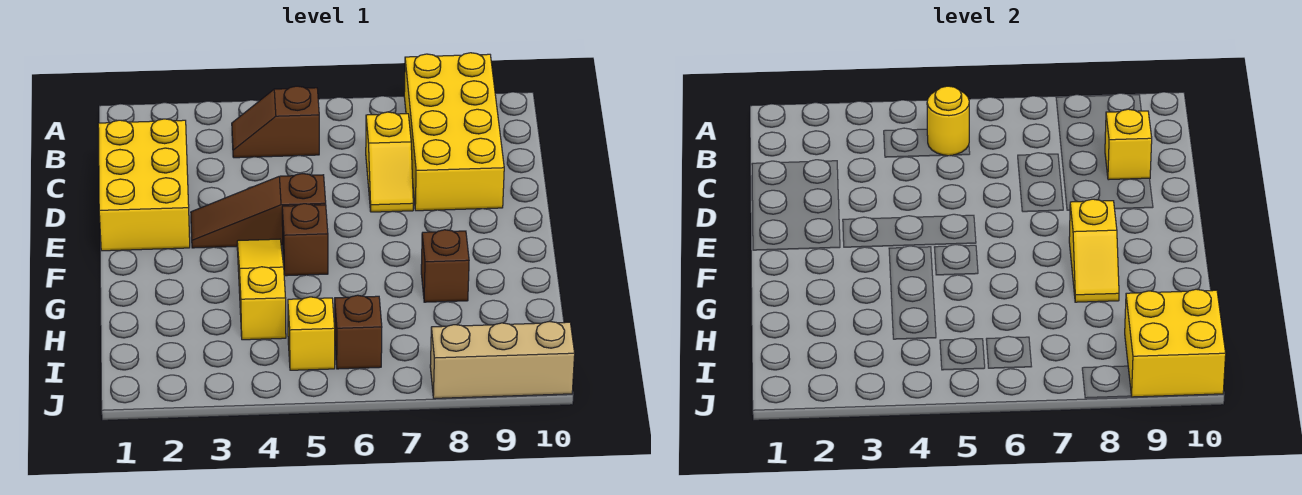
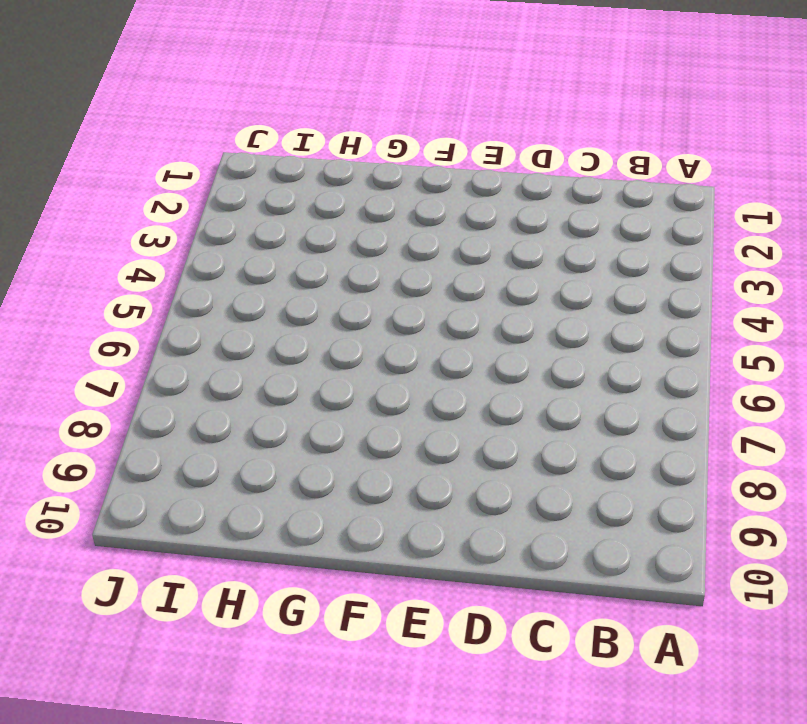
none -> yellow brick A8:D9 level 1
none -> brown slope B4:B5 level 1 top 5
none -> yellow brick C1:E2 level 1

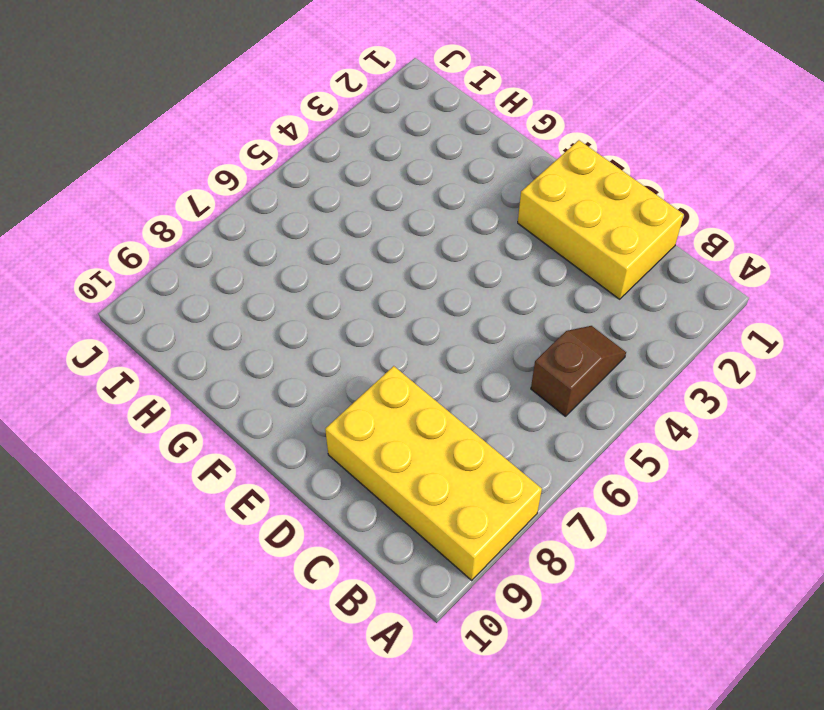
none -> yellow slope C7:D7 level 1 top C
none -> brown slope E3:E5 level 1 top 5
none -> yellow slope F4:H4 level 1 top H

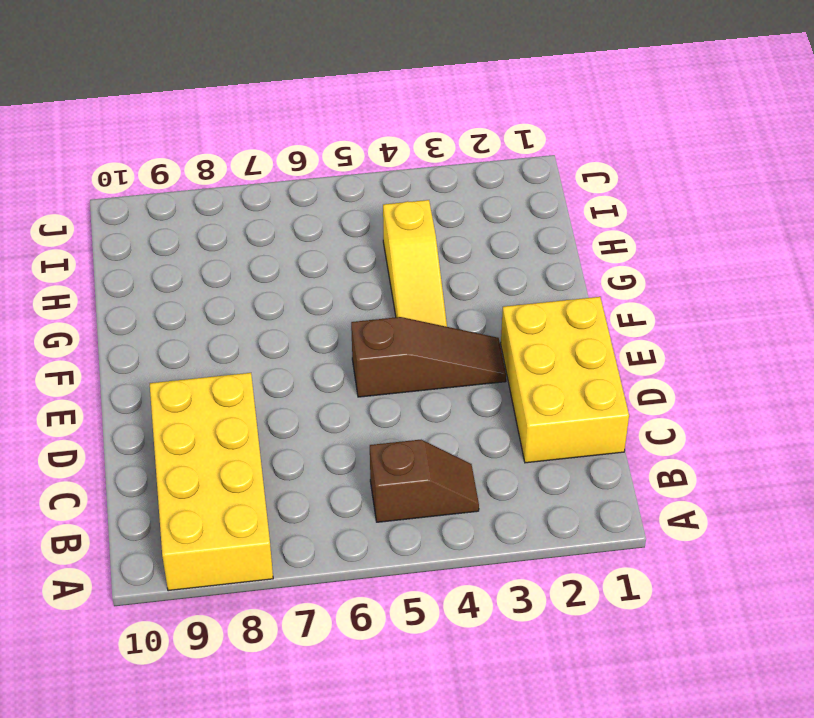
none -> yellow slope C7:D7 level 1 top C
none -> brown brick F5 level 1
none -> brown brick G8 level 1

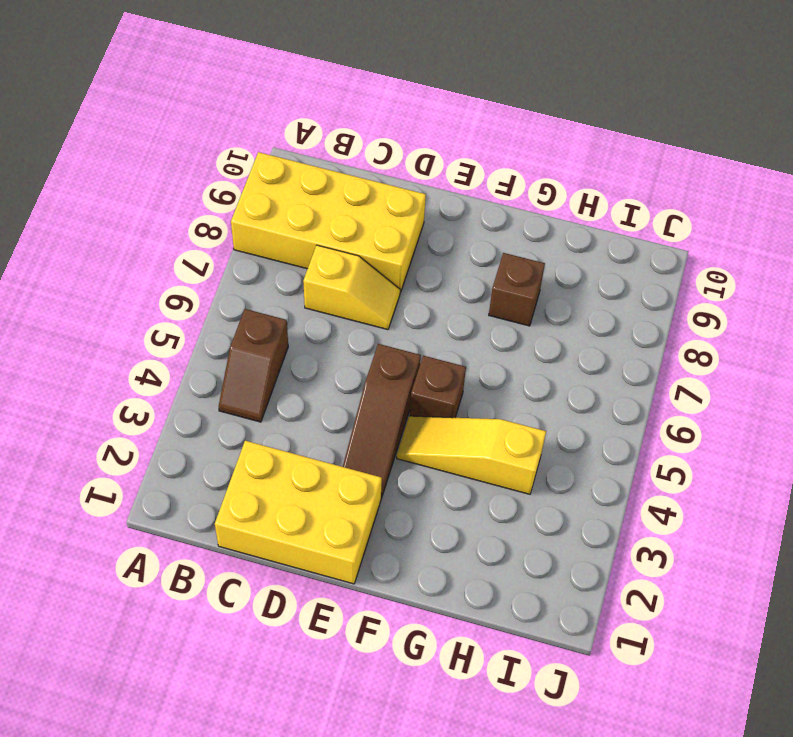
none -> yellow brick I5 level 1
none -> brown brick I6 level 1
none -> tan brick J8:J10 level 1

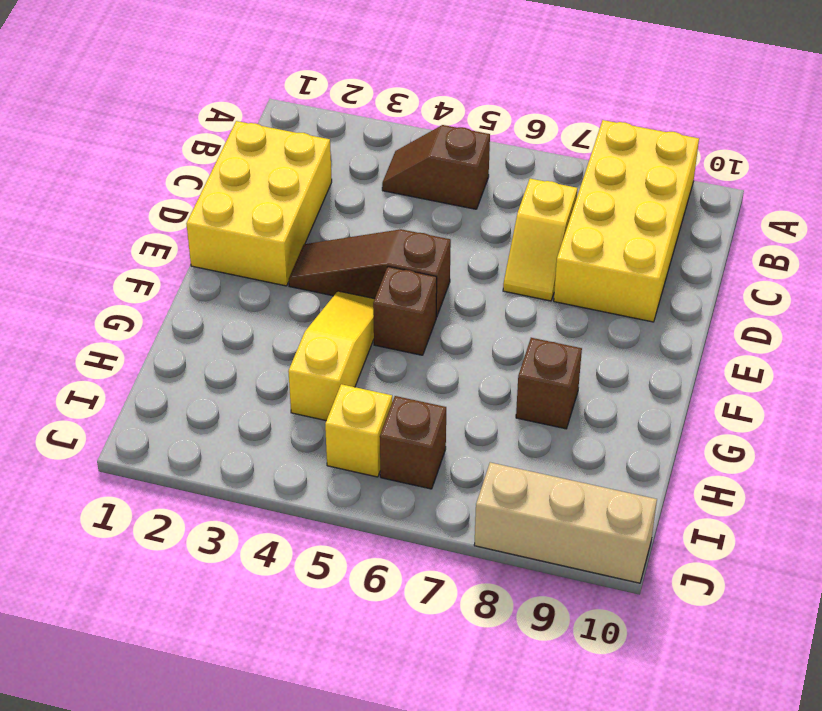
none -> yellow round brick B5 level 2
none -> yellow brick C9 level 2
none -> yellow slope F8:G8 level 2 top F

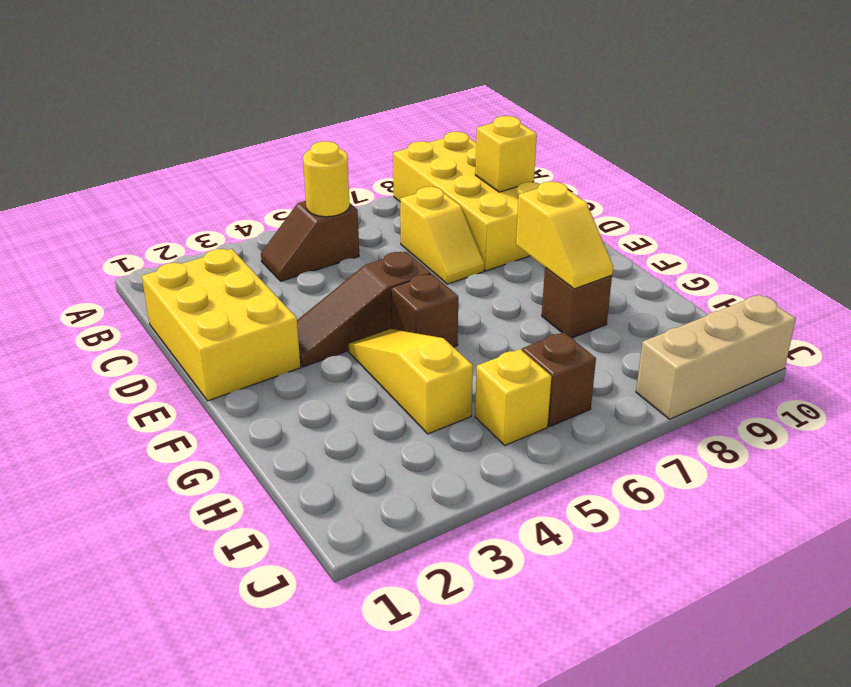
none -> yellow brick I9:J10 level 2

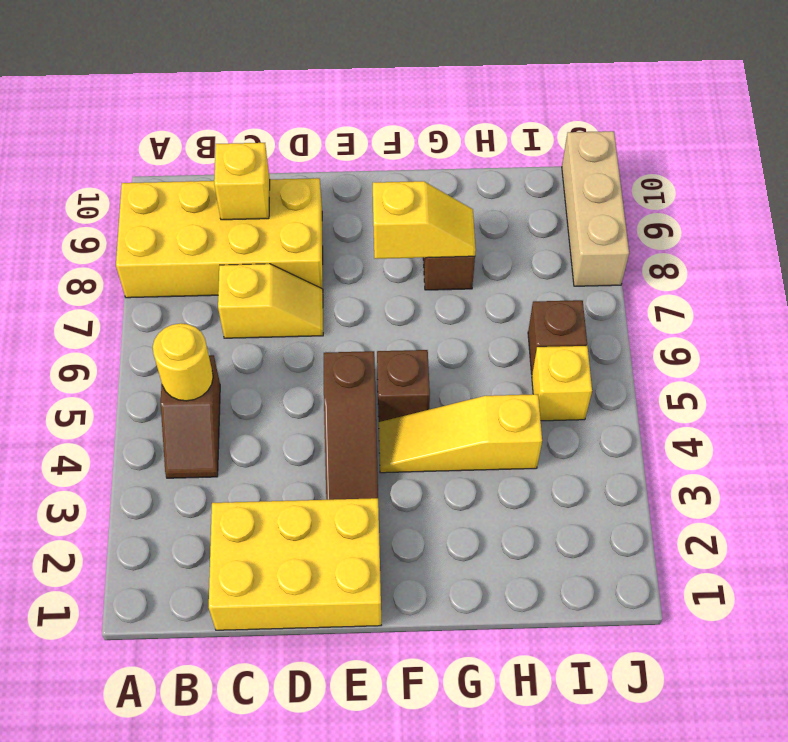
none -> yellow brick I9:J10 level 2

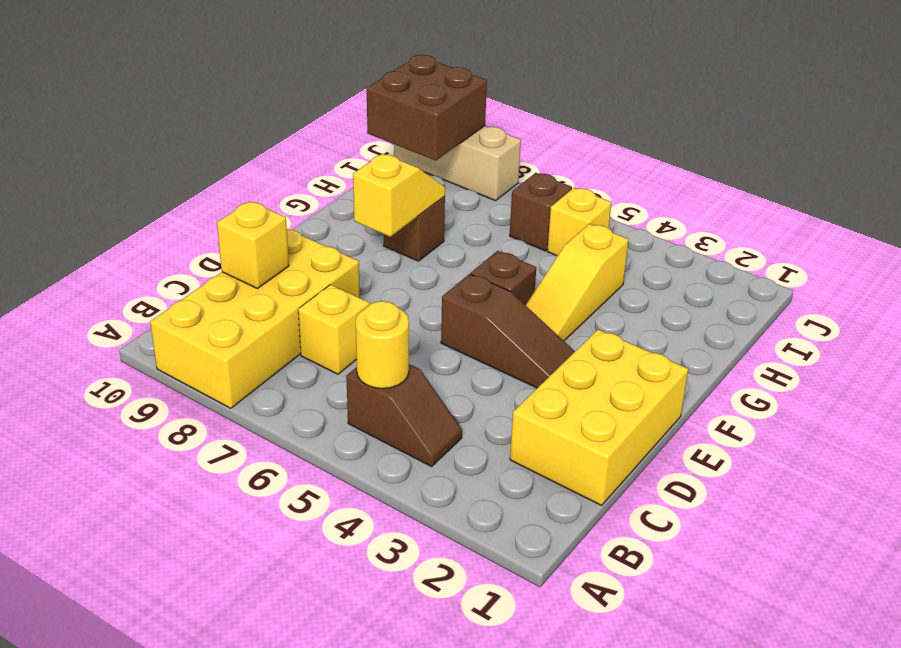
brown brick I9:J10 level 2 -> yellow brick I9:J10 level 2

